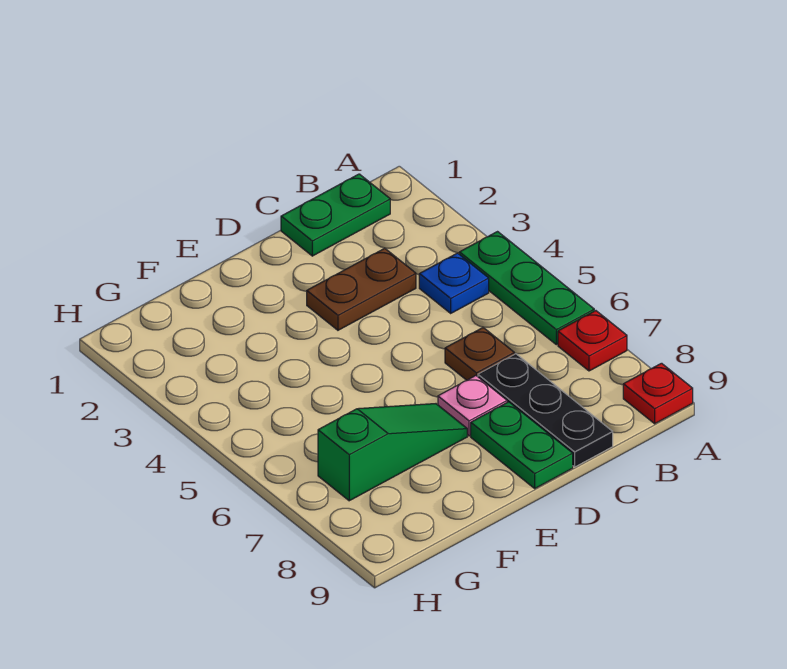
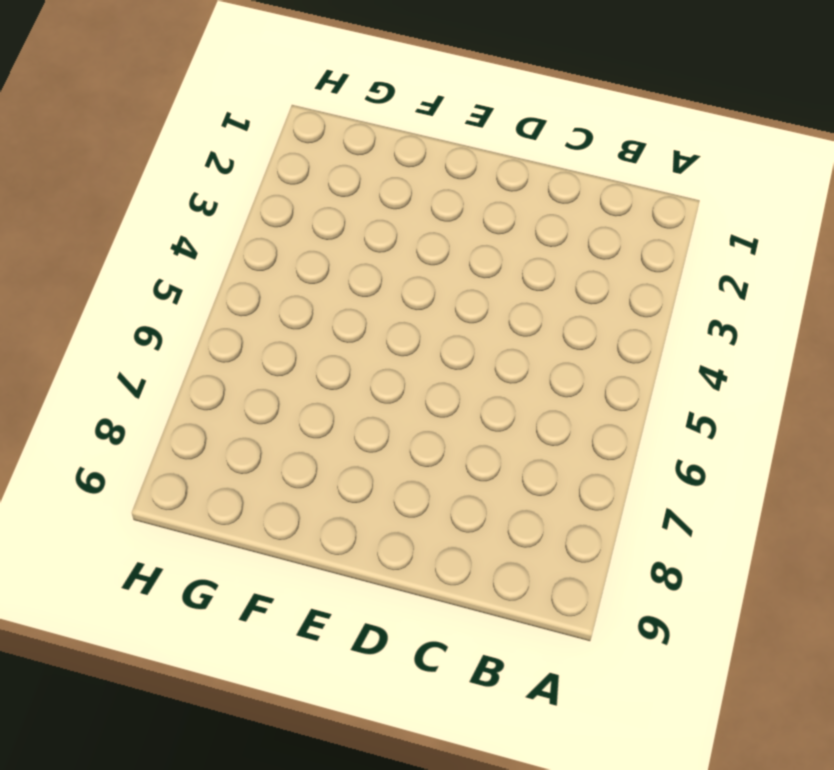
none -> green plate A4:A6 level 1
none -> red plate A7 level 1

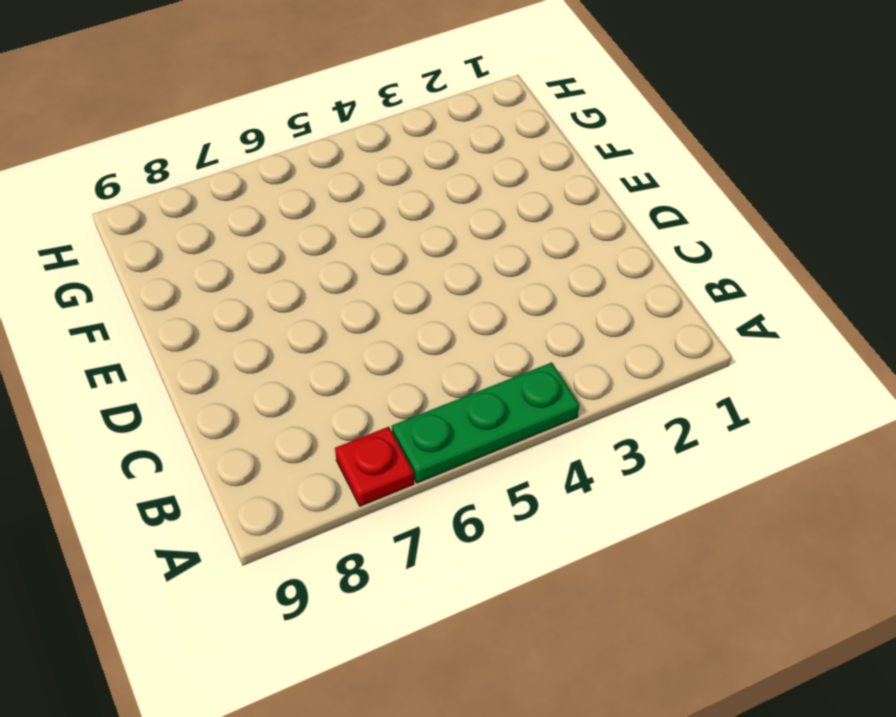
none -> red plate A9 level 1
none -> green plate B1:C1 level 1

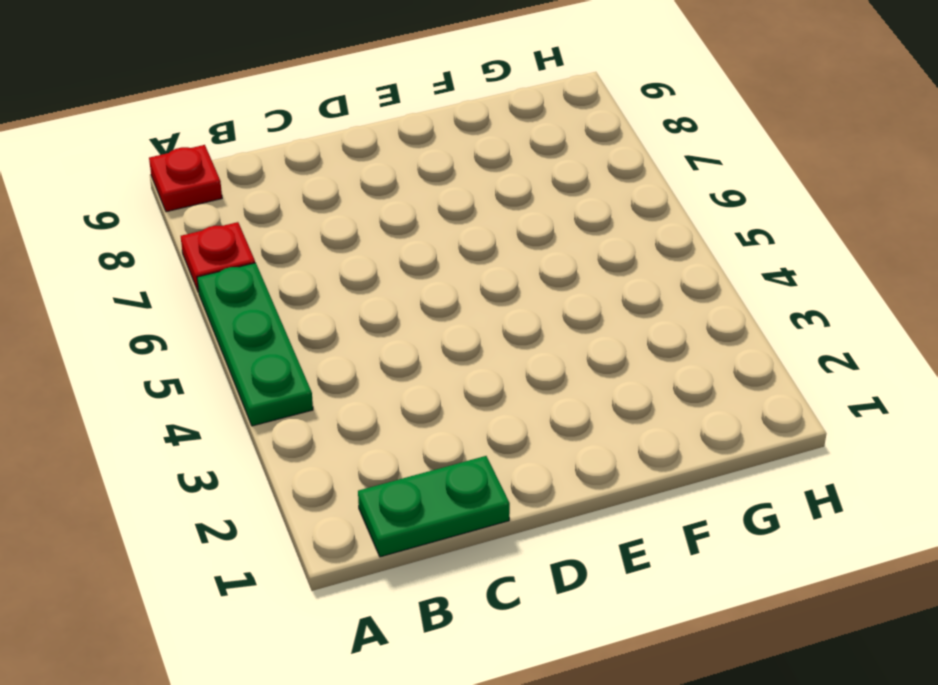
none -> blue plate B4 level 1
none -> brown plate C3:D3 level 1

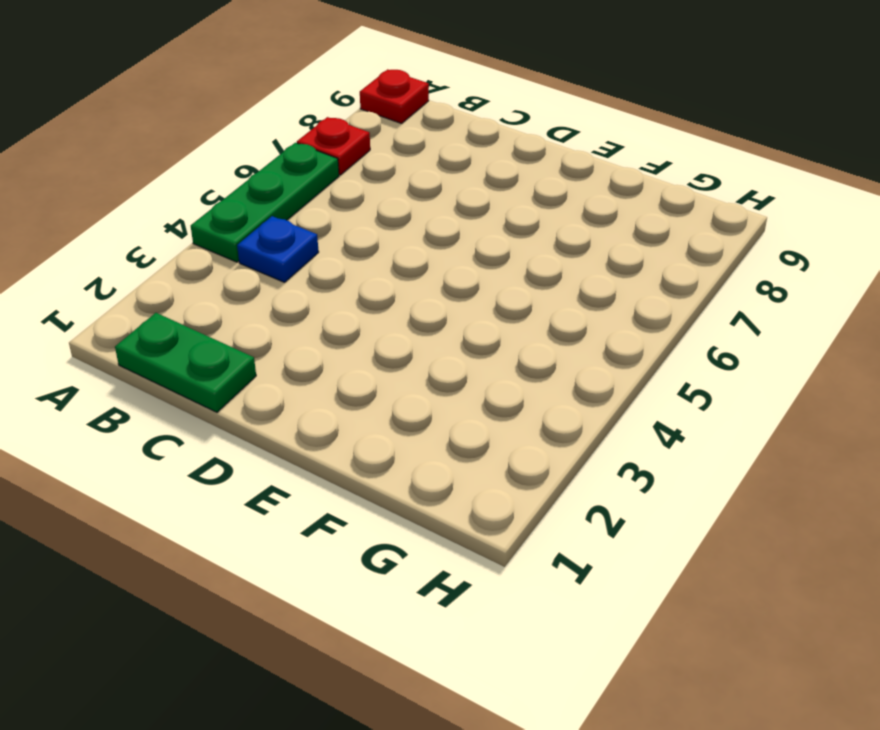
none -> brown plate C3:D3 level 1
none -> brown plate C6 level 1

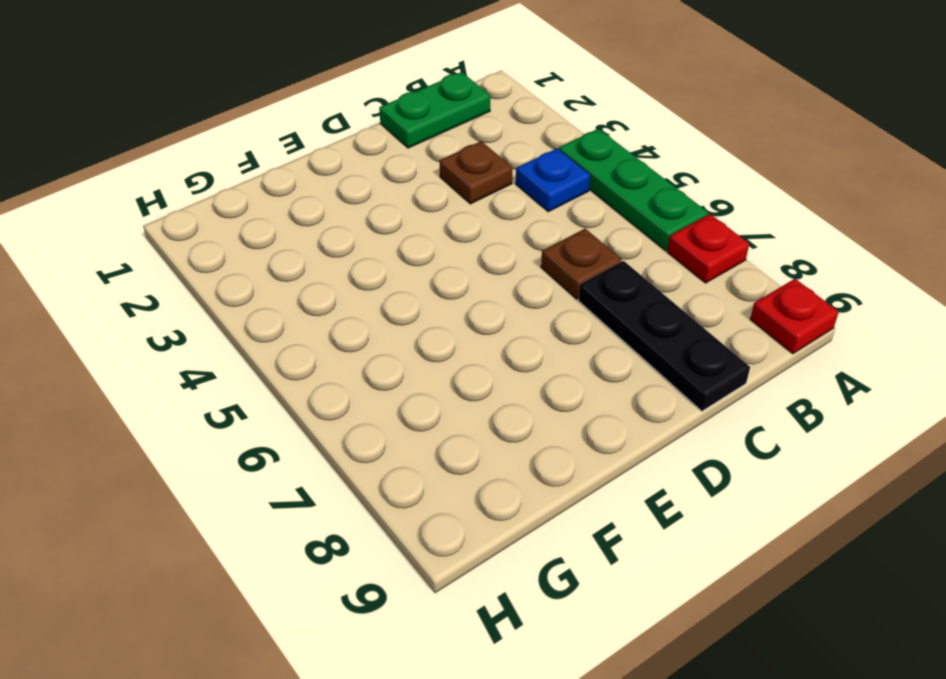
brown plate C3 level 1 -> brown plate C3:D3 level 1
none -> pink plate D7 level 1
none -> green plate D8:D9 level 1

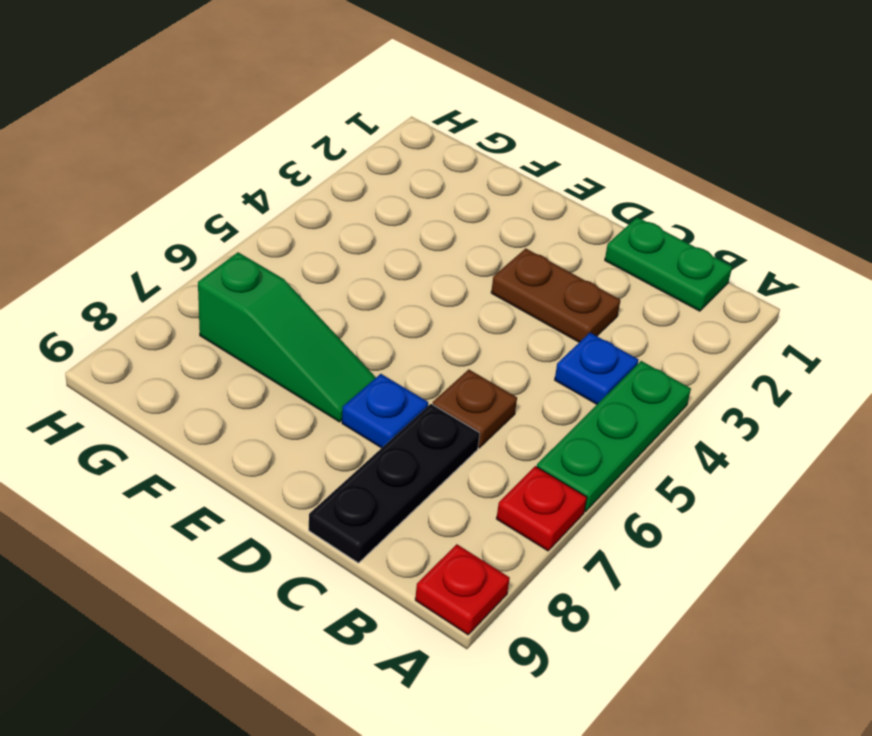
blue plate D7 level 1 -> pink plate D7 level 1
none -> green plate D8:D9 level 1

